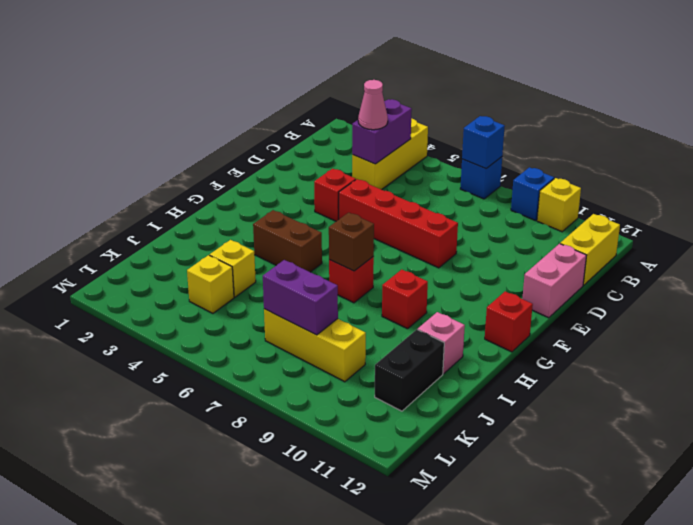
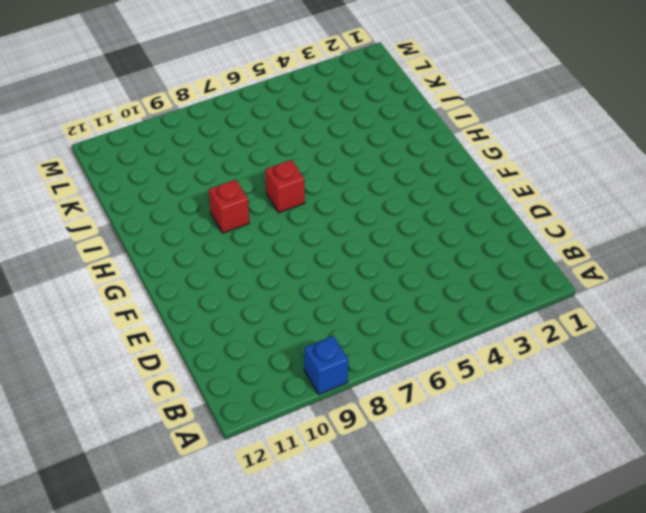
none -> yellow brick A4:C4 level 1
none -> blue brick A7 level 1
none -> yellow brick A10 level 1

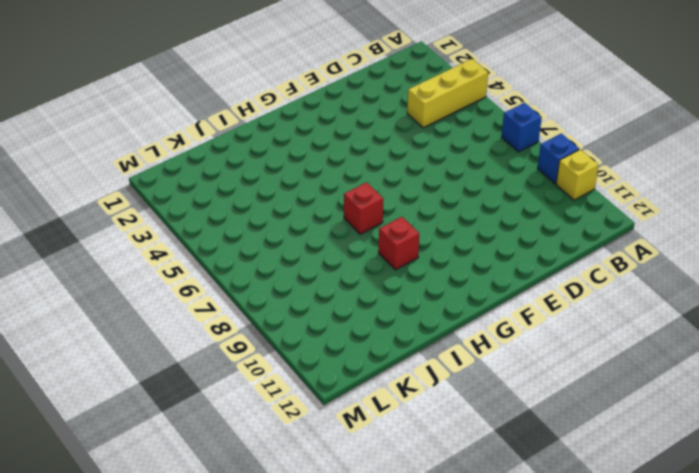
none -> yellow brick B12:C12 level 1
none -> pink brick D12:E12 level 1
none -> red brick E4 level 1

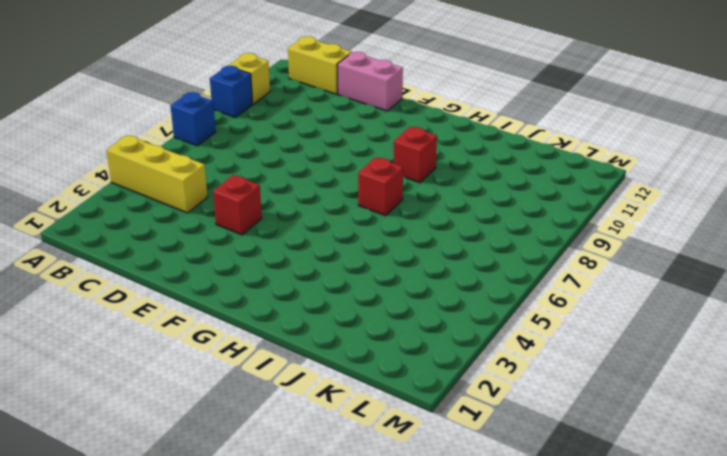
none -> red brick E5:E8 level 1
none -> red brick G12 level 1
none -> brown brick H4:H5 level 1

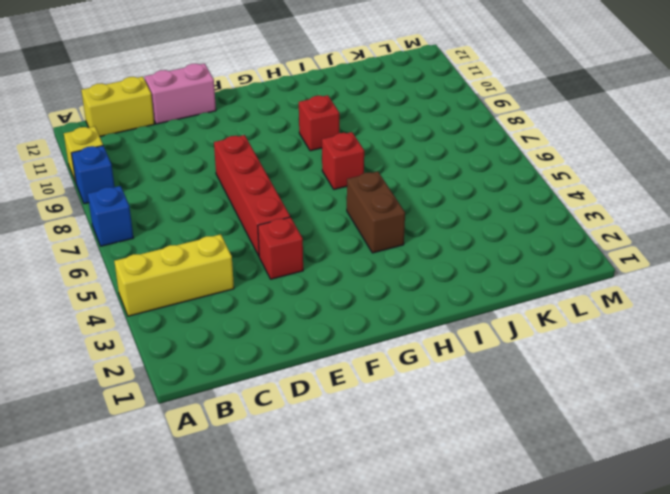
none -> red brick G12 level 1
none -> pink brick I11 level 1
none -> yellow brick J4 level 1

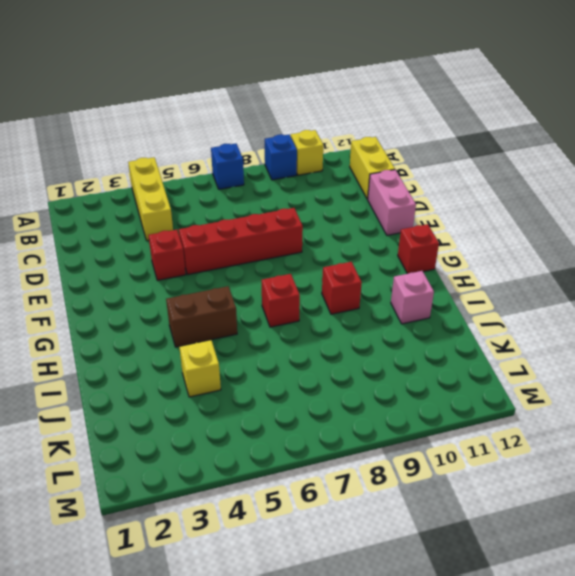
none -> black brick J11:K11 level 1
none -> yellow brick K4 level 1
none -> yellow brick K7:K9 level 1

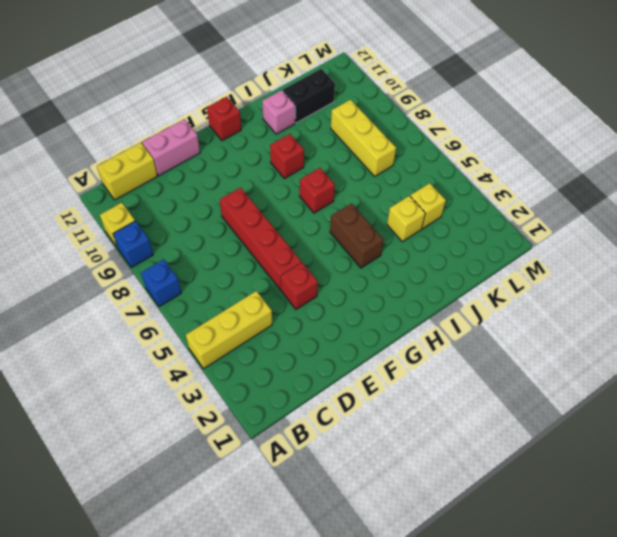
none -> blue brick A7 level 2
none -> purple brick B4:C4 level 2
none -> brown brick H7 level 2

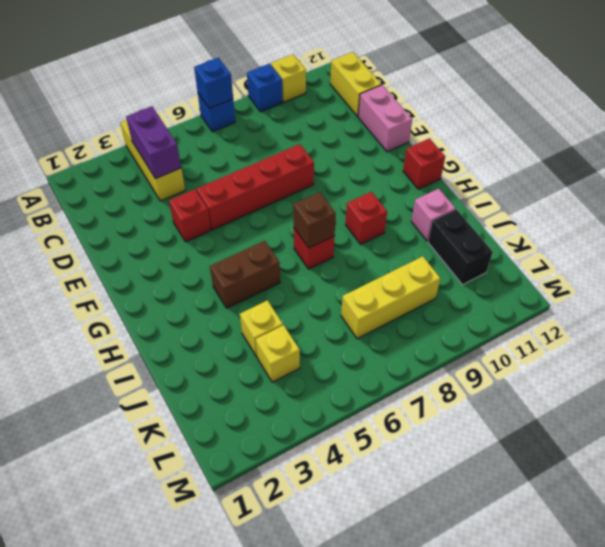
none -> purple brick K7:K8 level 2
none -> pink cone C4 level 3

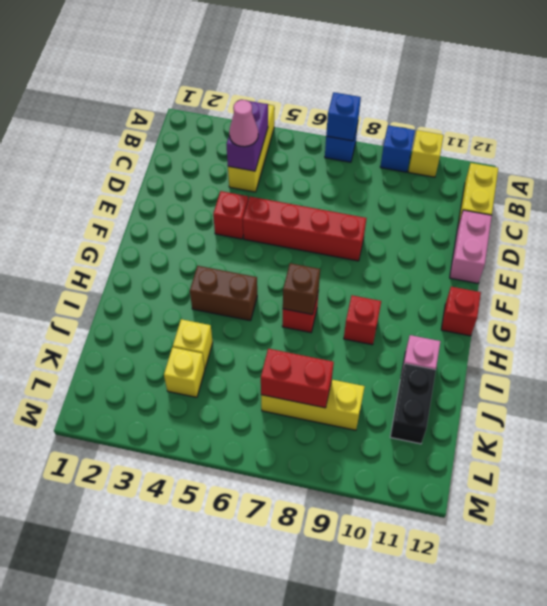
red brick K7:K8 level 2 -> purple brick K7:K8 level 2

